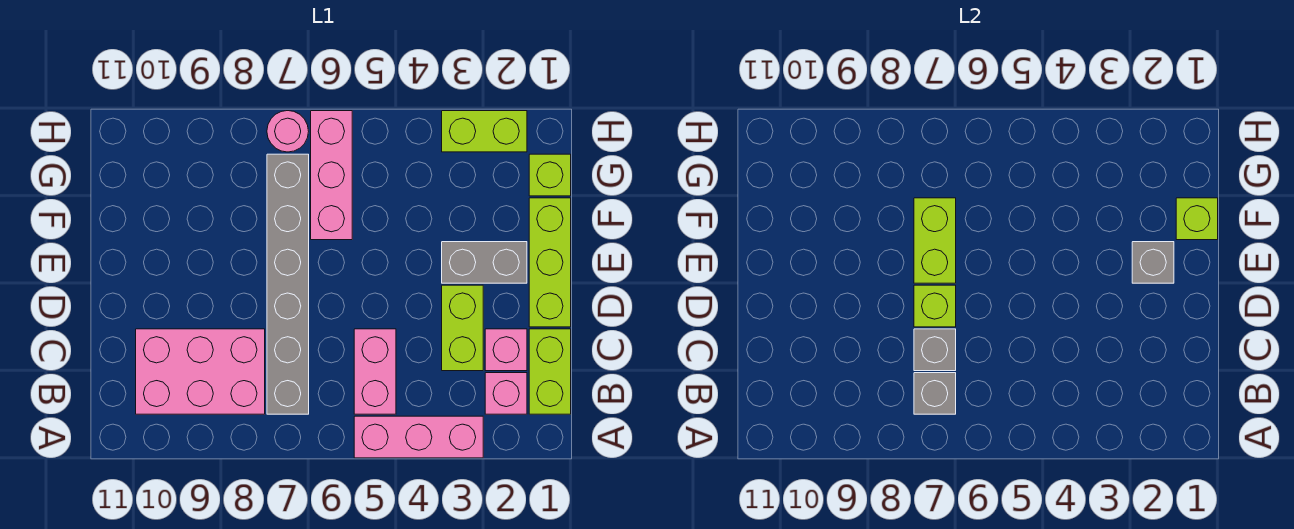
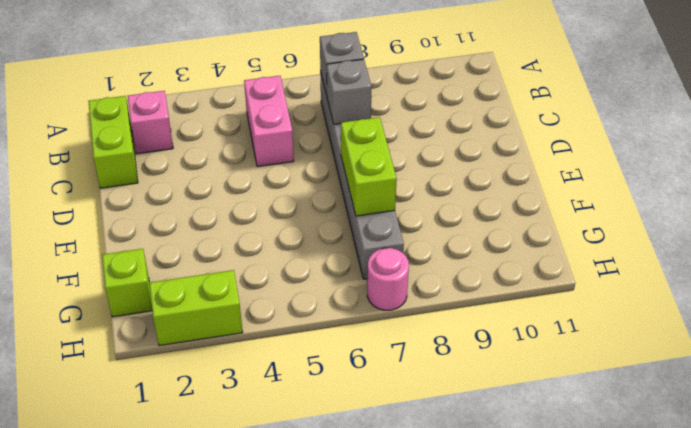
none -> pink brick A3:A5 level 1
none -> pink brick B8:C10 level 1
none -> pink brick C2 level 1

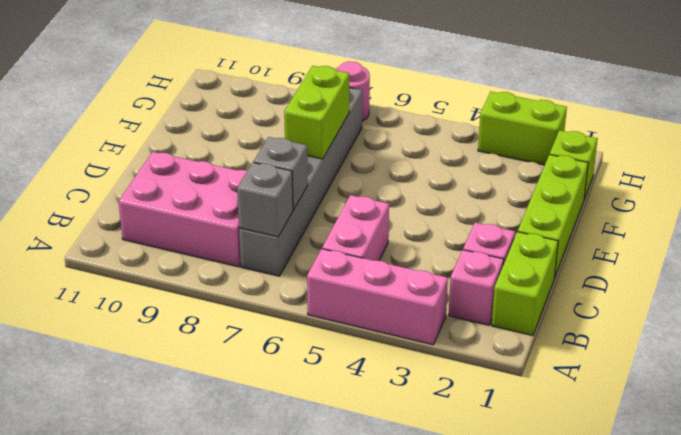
none -> lime brick C3:D3 level 1
none -> grey brick E2:E3 level 1
none -> pink brick F6:H6 level 1

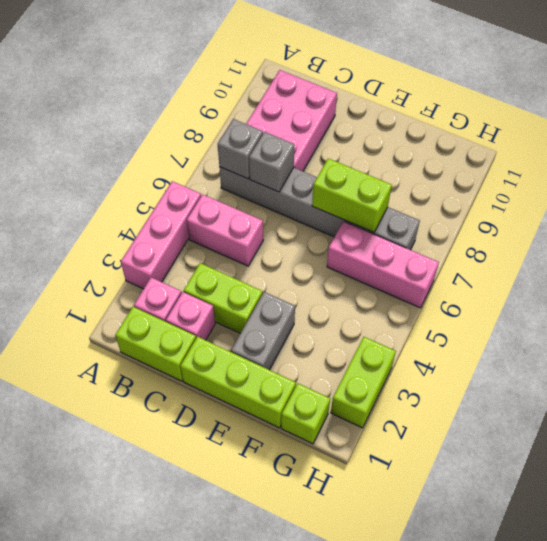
none -> pink round brick H7 level 1
none -> lime brick D7 level 2
none -> grey brick E2 level 2

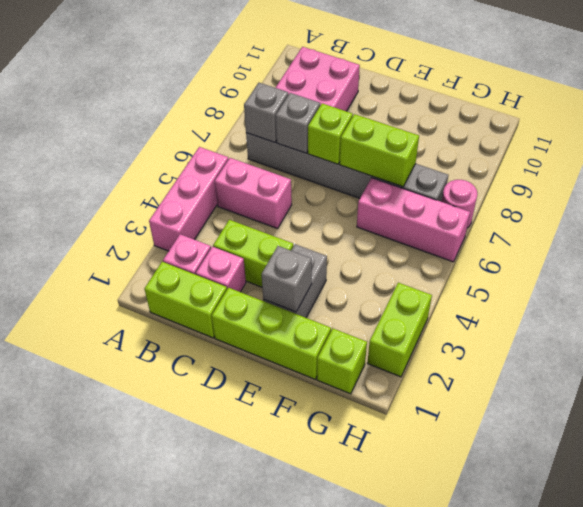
none -> lime brick F1 level 2

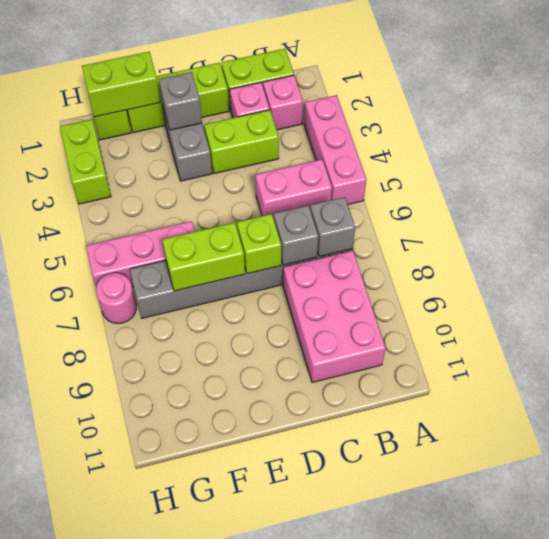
lime brick F1:G1 level 2 -> lime brick F1 level 2

